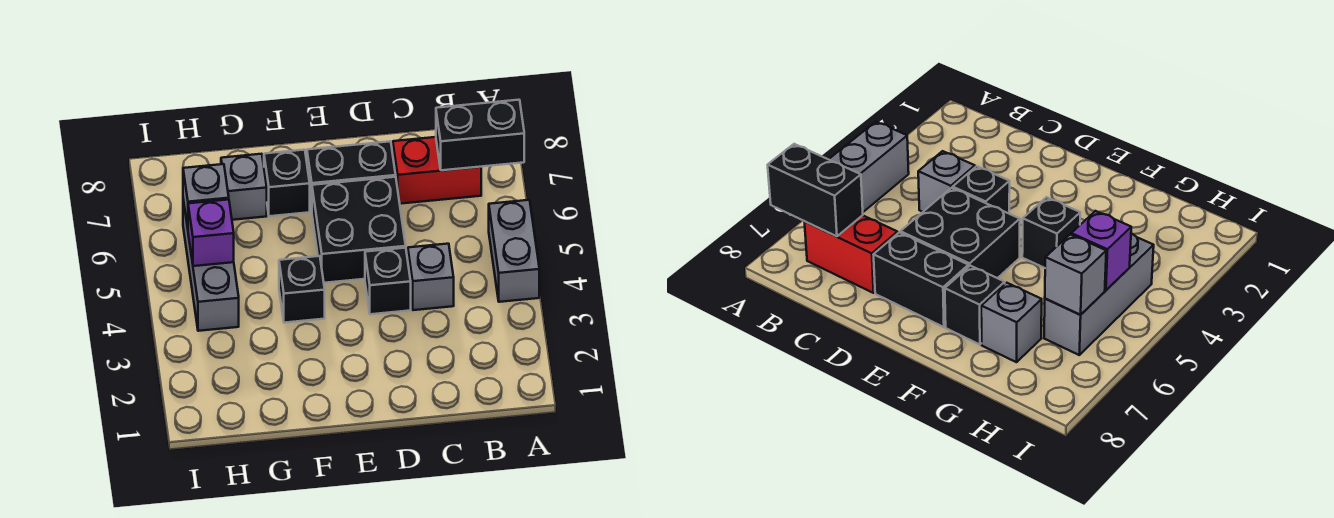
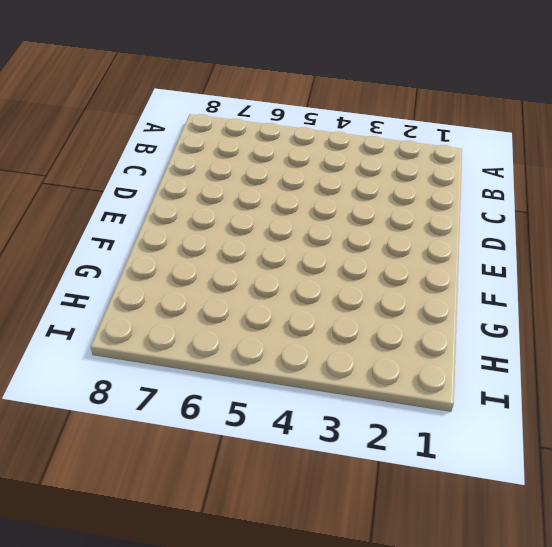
none -> grey brick A4:A5 level 1
none -> red brick B7:C7 level 1
none -> grey brick C4 level 1

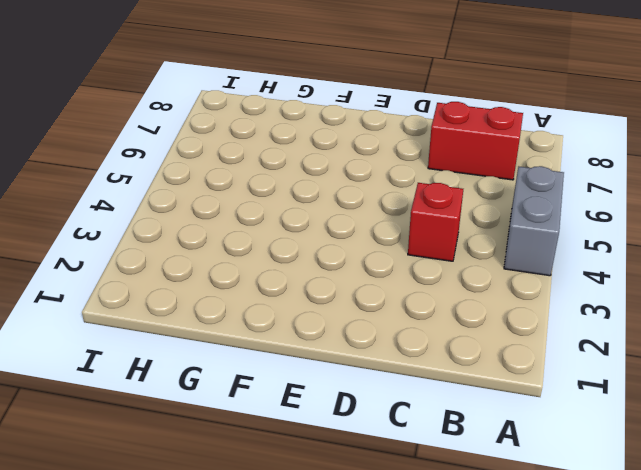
red brick C4 level 1 -> grey brick C4 level 1
none -> black brick D4 level 1
none -> black brick D5:E6 level 1
none -> black brick D7:E7 level 1

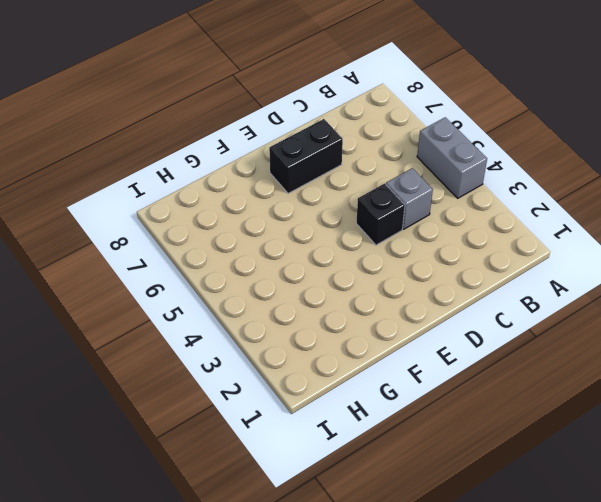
none -> red brick B7:C7 level 1
none -> black brick D5:E6 level 1
none -> black brick F4 level 1

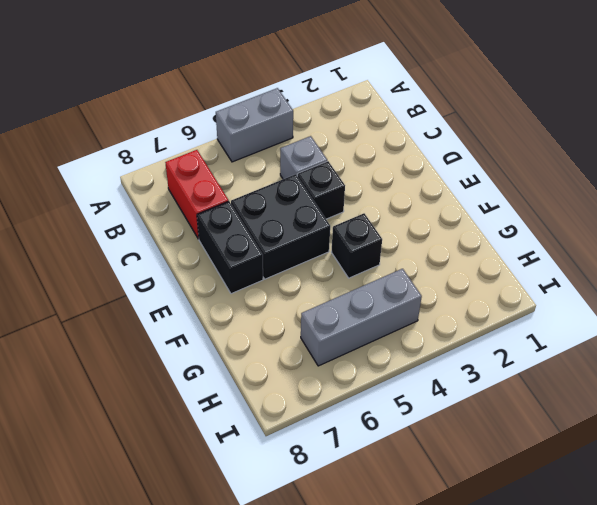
none -> black brick F7 level 1
none -> grey brick G7 level 1
none -> black brick A7:B7 level 2

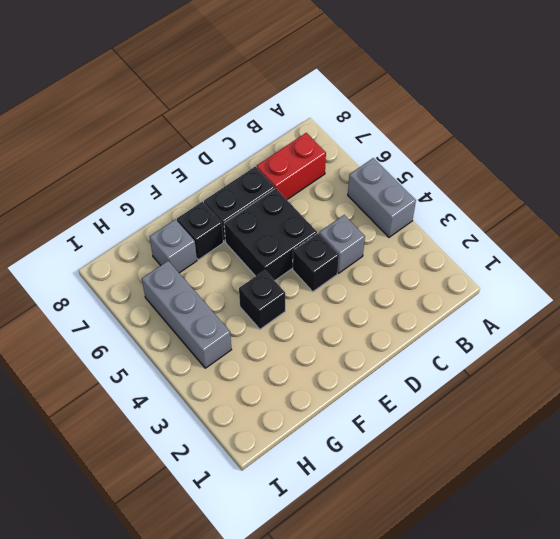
none -> black brick A7:B7 level 2
none -> purple brick H5 level 2
none -> grey brick H6 level 2

